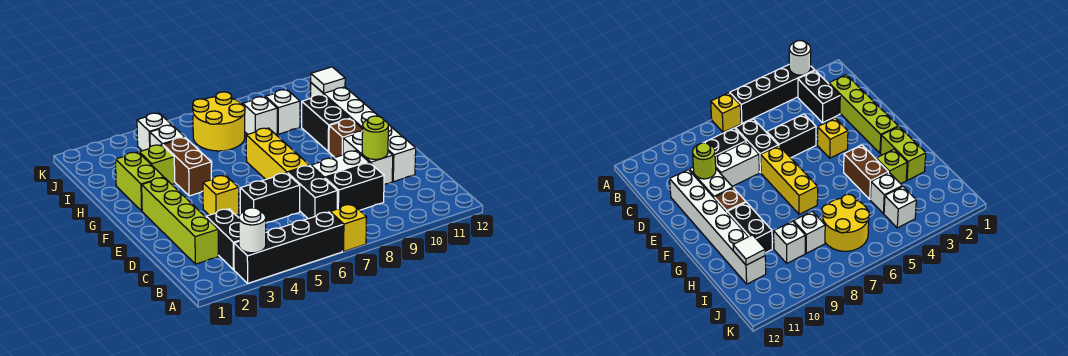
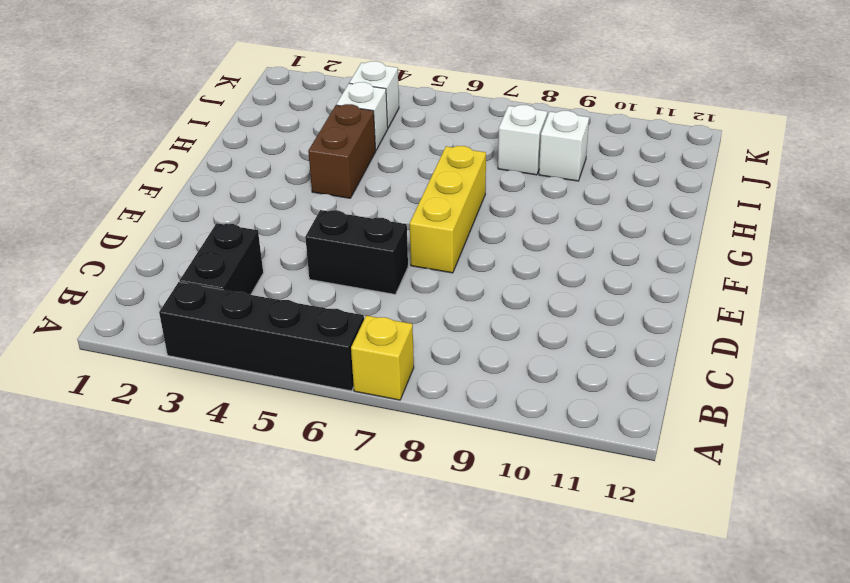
none -> lime brick C2:F2 level 1
none -> black brick C7:D7 level 1
none -> black brick C8:C9 level 1

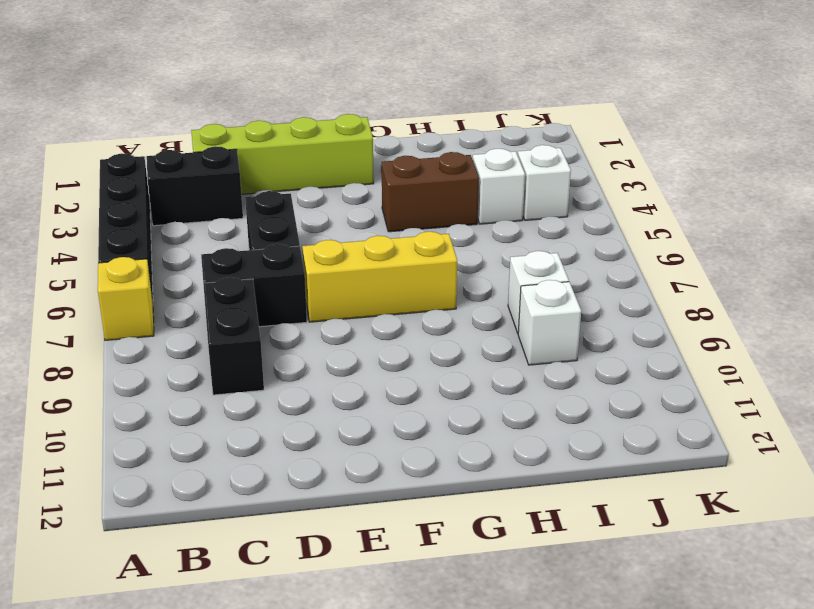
none -> white brick D8:D9 level 1
none -> white brick D10:E10 level 1
none -> white brick D11:I11 level 1

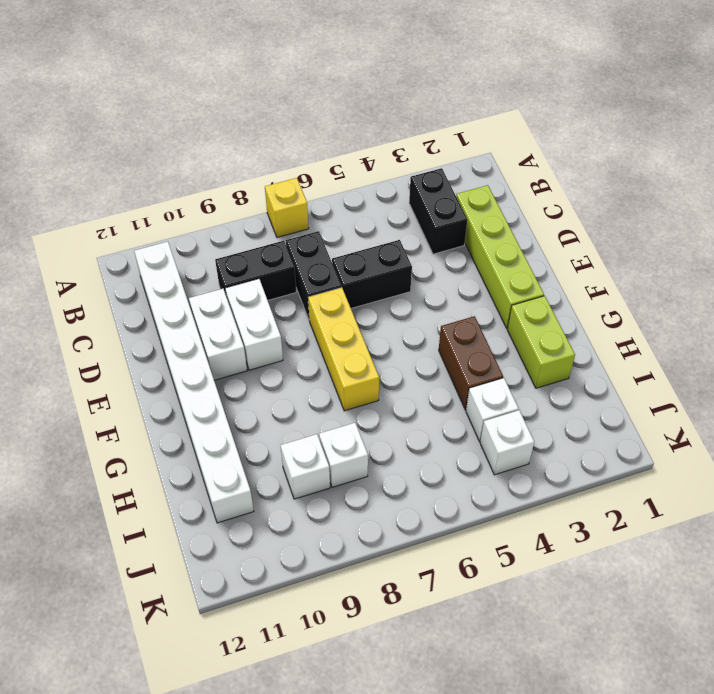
white brick B11:I11 level 1 -> white brick D11:I11 level 1
white brick D9:E9 level 1 -> white brick D8:D9 level 1
none -> black brick A3:A6 level 1
none -> yellow brick E4 level 1
none -> brown brick F10 level 1

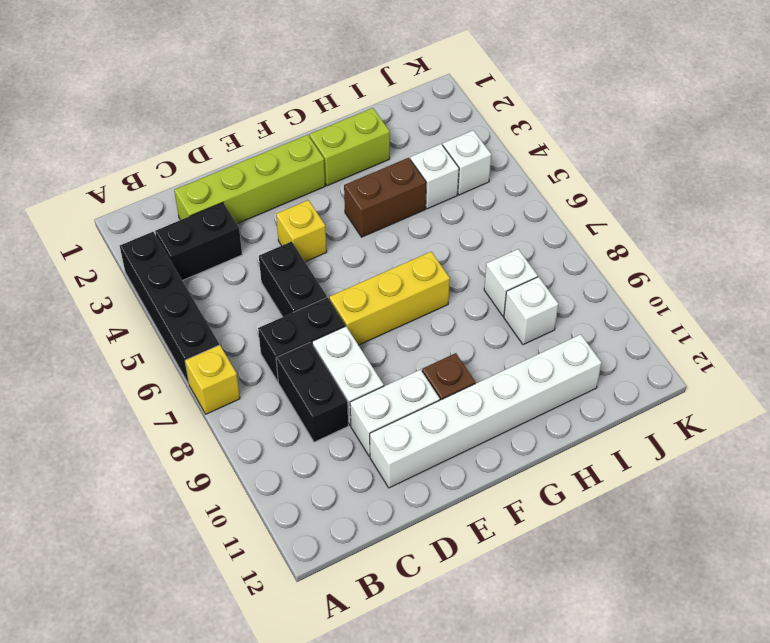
none -> black brick G10:H10 level 1
none -> lime brick H3 level 1
none -> yellow round brick I6:J7 level 1

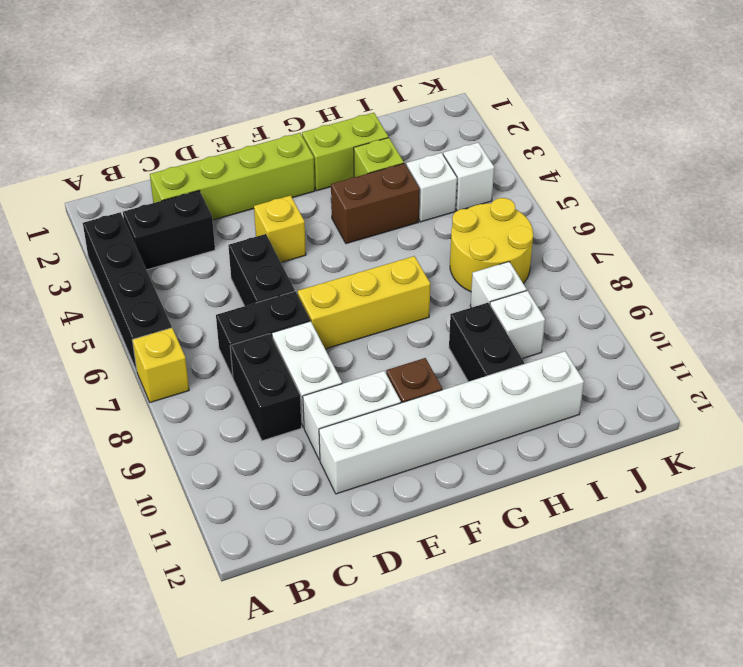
black brick H9:H10 level 1 -> black brick G10:H10 level 1
none -> white round brick A3 level 2
none -> lime round brick D10 level 2
none -> white tile I11 level 2

